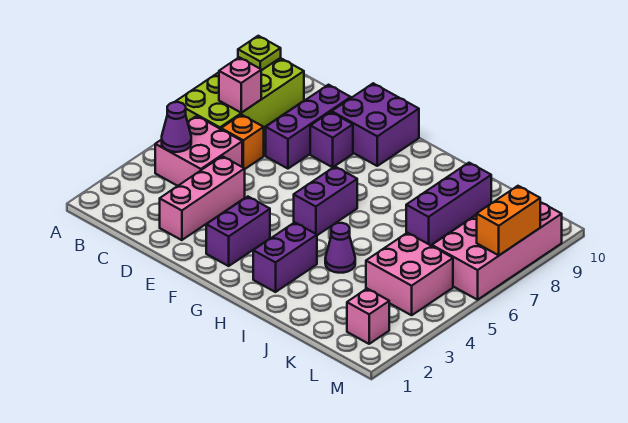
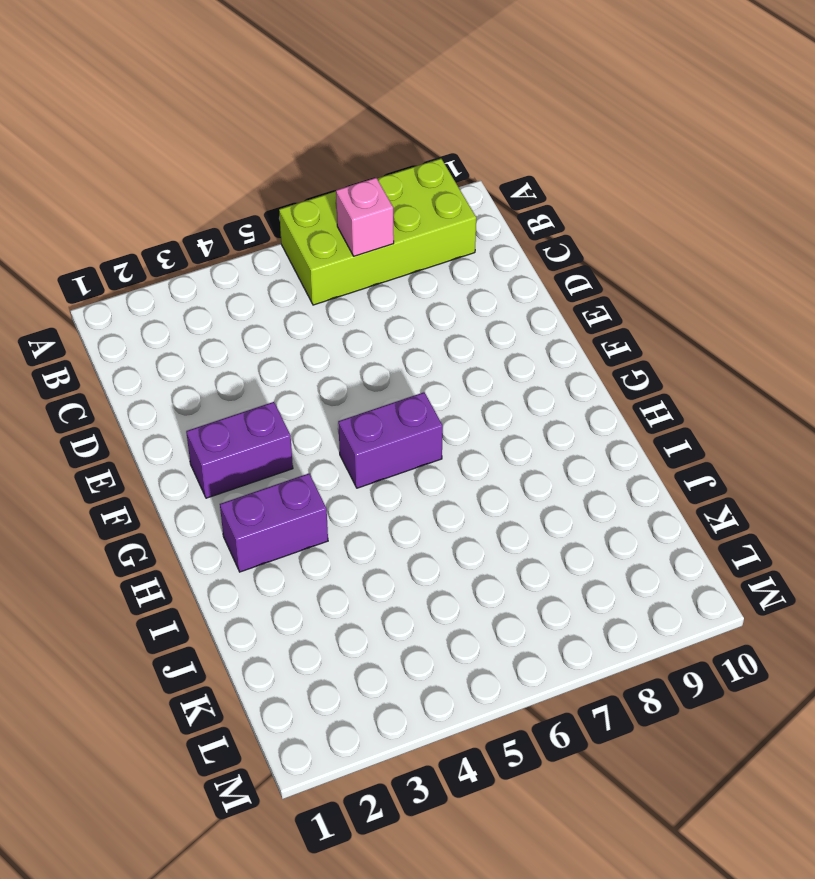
none -> pink brick B4:C5 level 1
none -> orange brick C6 level 1
none -> pink brick D2:D4 level 1

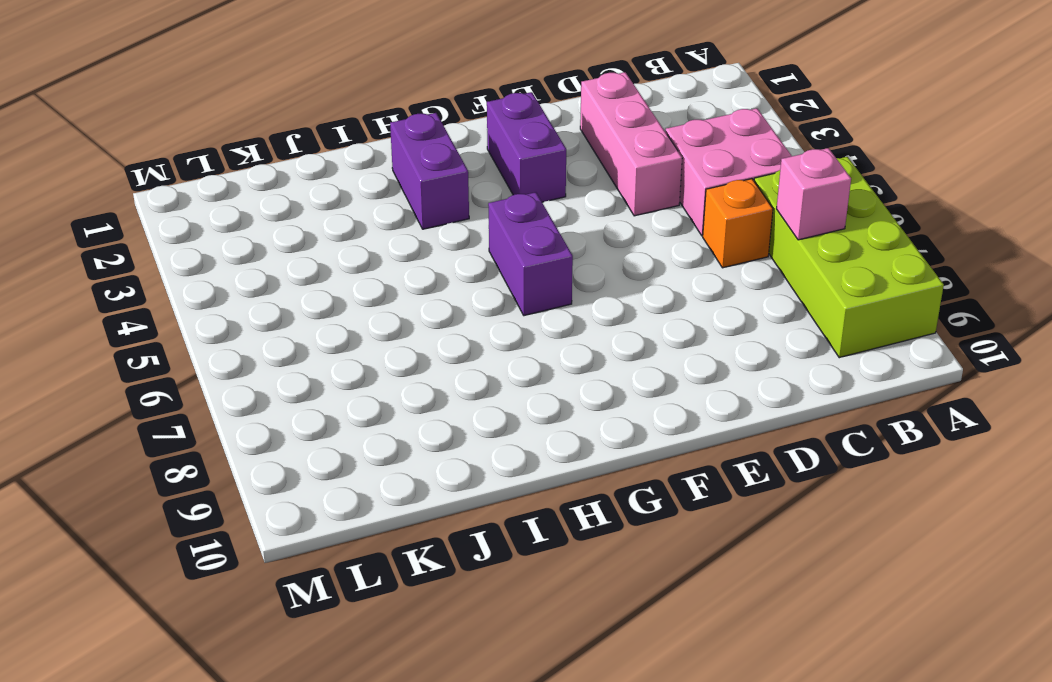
none -> purple brick D7:D9 level 1
none -> purple brick E8 level 1
none -> purple brick E9:F10 level 1

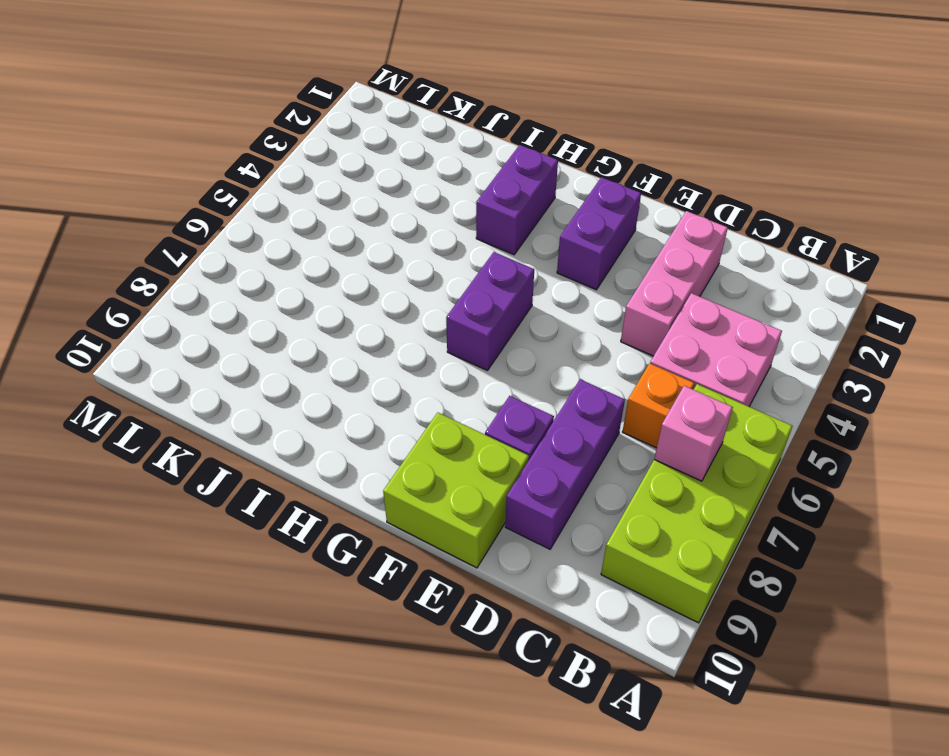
lime brick E9:F10 level 1 -> purple brick E9:F10 level 1
none -> purple cone I4 level 1
none -> purple brick J7:J9 level 1
none -> pink brick K4:L5 level 1

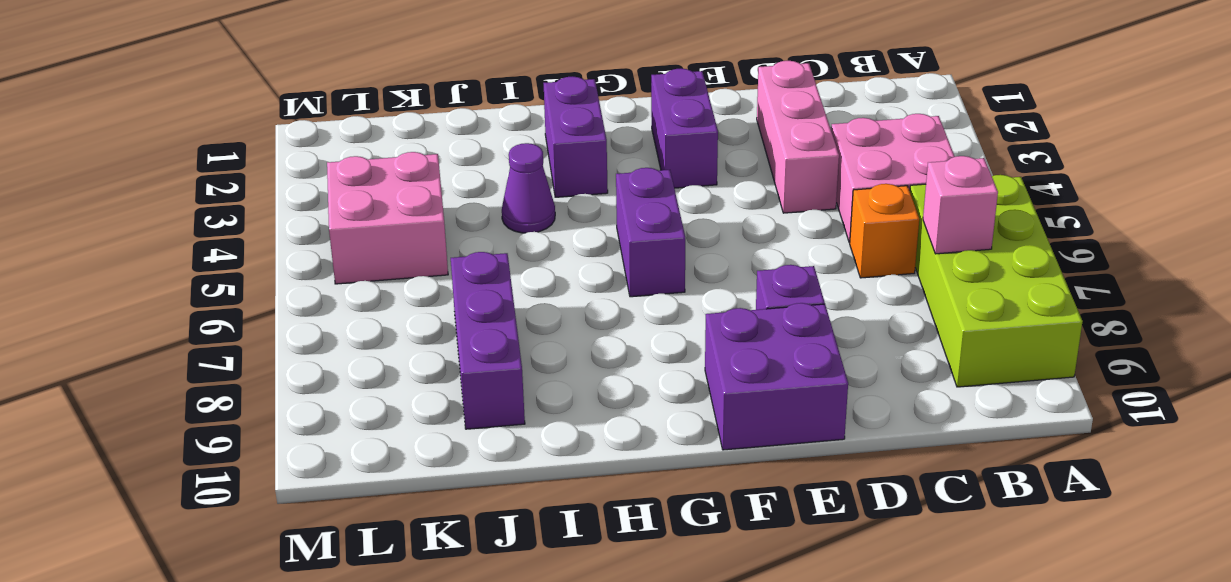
none -> purple brick D7:D9 level 1
none -> pink brick L2 level 1
none -> pink brick L6:M9 level 1

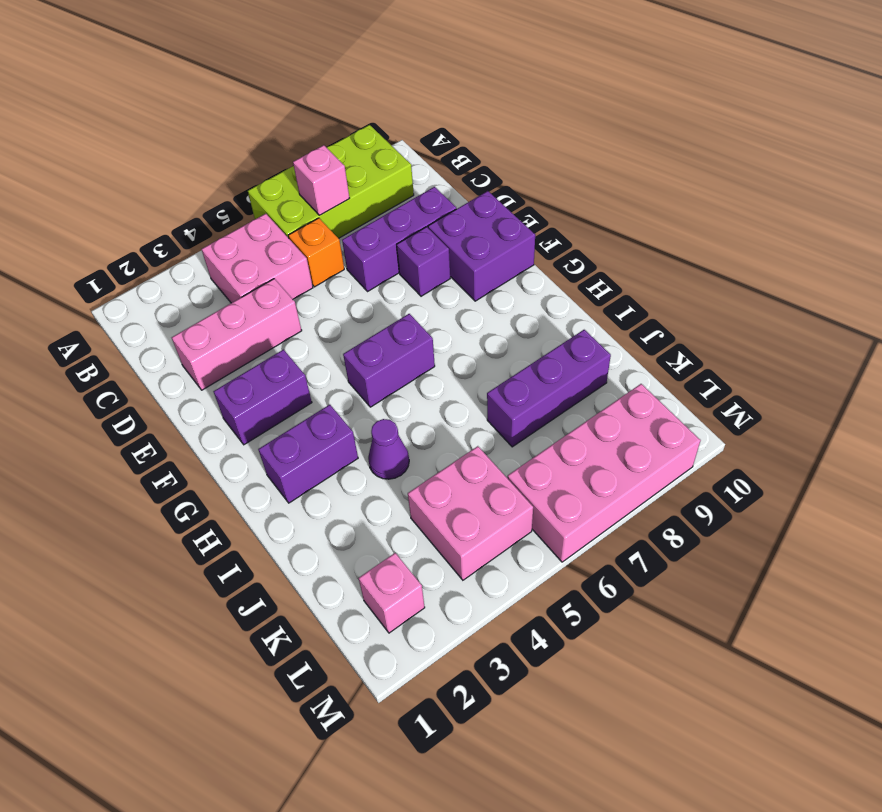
none -> lime plate A9 level 2
none -> purple cone B4 level 2
none -> orange brick M7:M8 level 2

